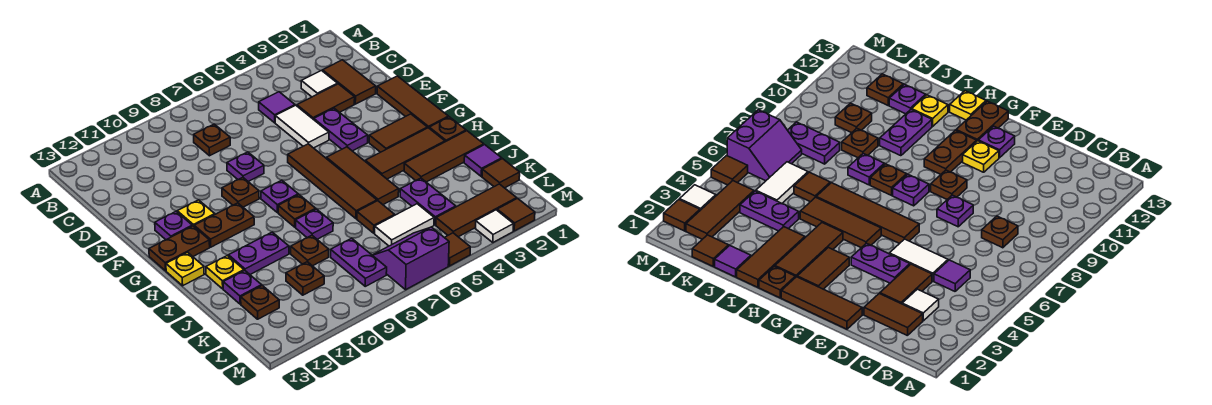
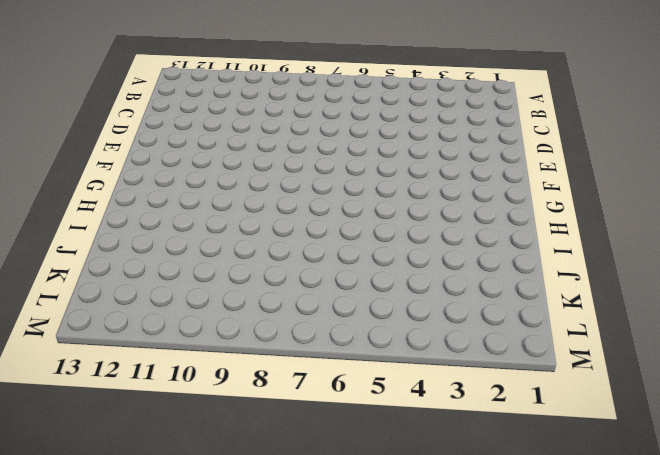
none -> brown tile C2:D2 level 1
none -> white tile C3 level 1
none -> purple tile C5 level 1
none -> brown plate C8 level 1

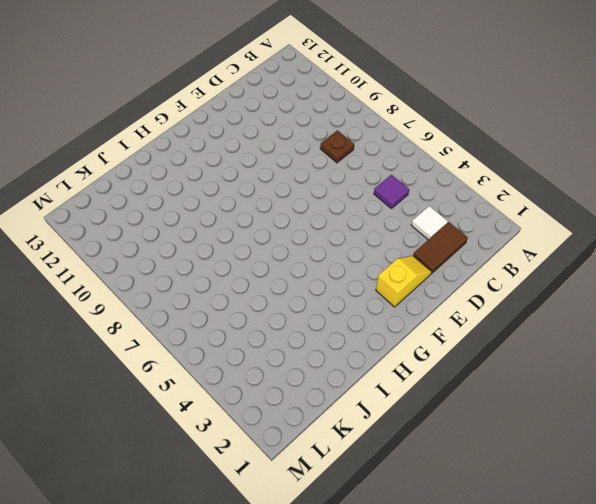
yellow slope E2:F2 level 1 top F -> none
none -> brown tile D3:D4 level 1
none -> white tile D5:E5 level 1
none -> brown tile E1:G1 level 1
none -> purple plate E4:F4 level 1

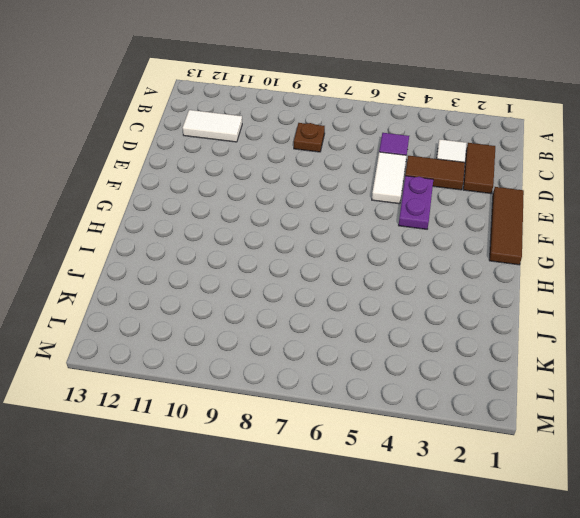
white tile C11:C12 level 1 -> white tile K5:K6 level 1
none -> purple plate E8 level 1
none -> brown tile F6:I6 level 1
none -> brown plate F9 level 1
none -> yellow plate F11 level 1

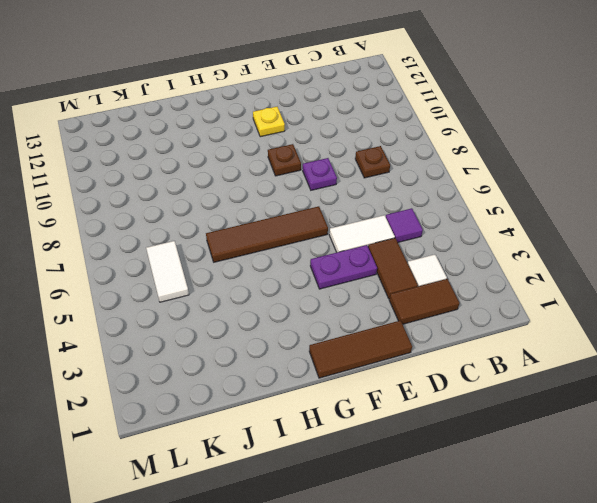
none -> purple plate F12 level 1
none -> brown tile G2:G3 level 1
none -> brown tile G5:I5 level 1
none -> purple plate G8 level 1

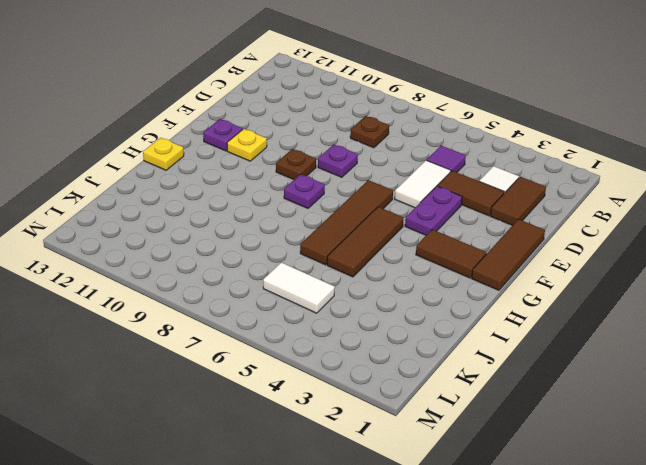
none -> brown plate G10:G11 level 1
none -> brown plate G12:G13 level 1
none -> brown plate H1 level 1
none -> brown tile H2:H4 level 1

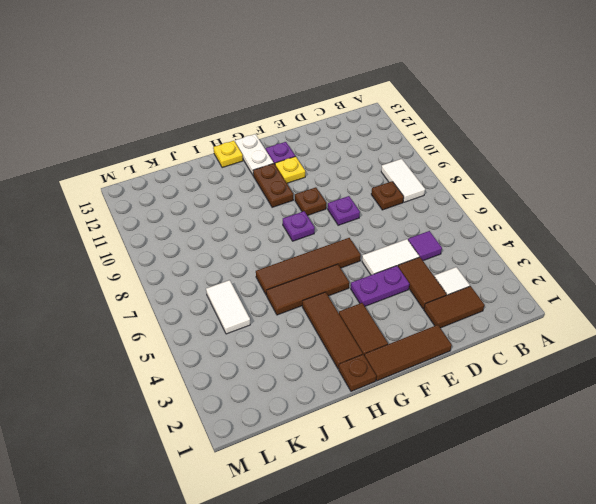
white tile B8:B9 level 1 -> none
white plate G12:G13 level 1 -> brown plate G12:G13 level 1
none -> brown plate H8 level 1
none -> brown tile I1:I3 level 1
none -> purple plate I8 level 1
none -> purple plate I10:I11 level 1

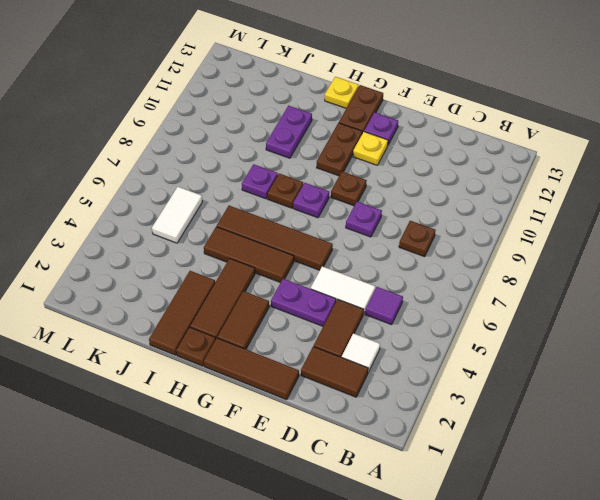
none -> yellow plate I12 level 1
none -> purple tile J1 level 1
none -> purple plate J4:K4 level 1
none -> brown tile J6 level 1

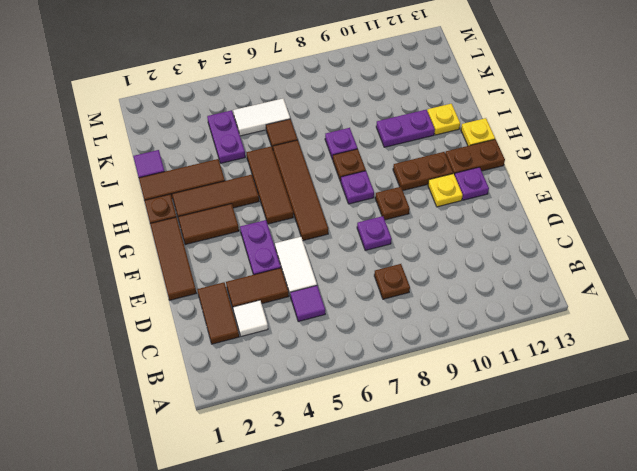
none -> brown plate J9 level 1
none -> purple plate J12 level 1
none -> brown tile K1 level 1
none -> purple plate K8:L8 level 1

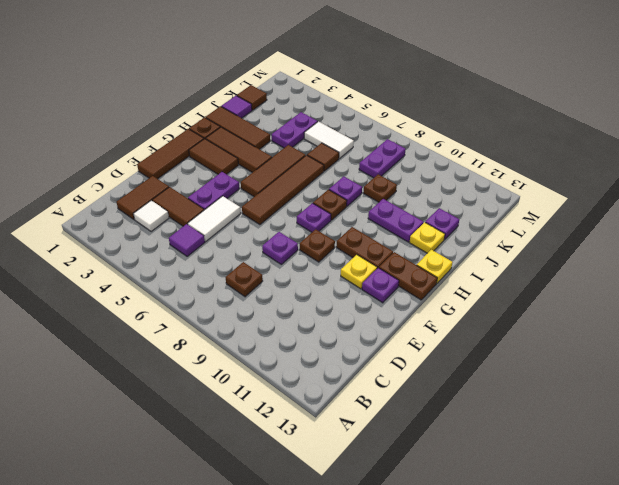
none -> brown plate K10 level 1
none -> brown plate K12 level 1
none -> brown tile L2:L4 level 1
none -> purple slope L6:M7 level 1 top M

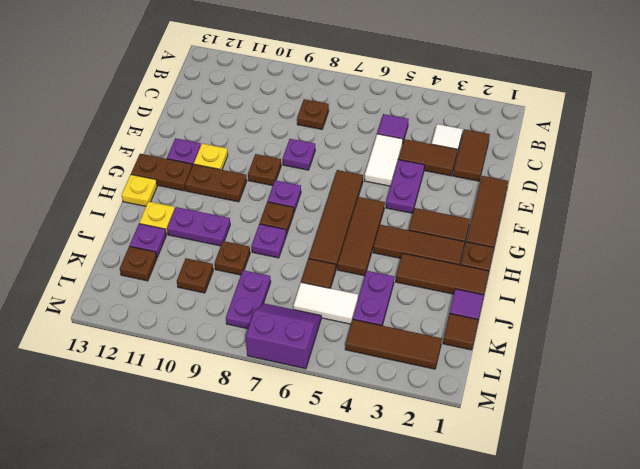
none -> brown tile M2 level 1
none -> white tile M3 level 1
none -> brown tile M5 level 1

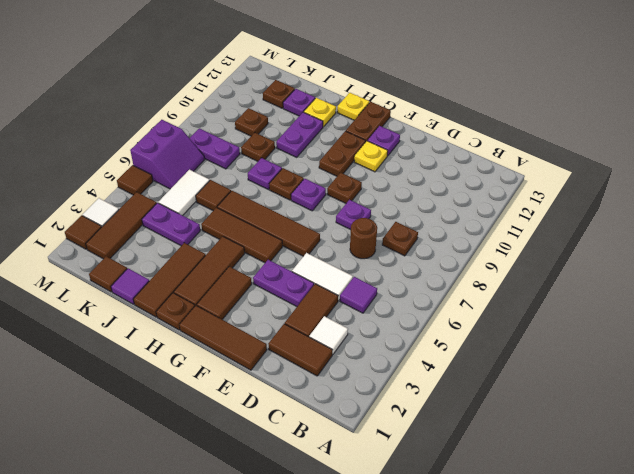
brown round brick D7 level 1 -> none

